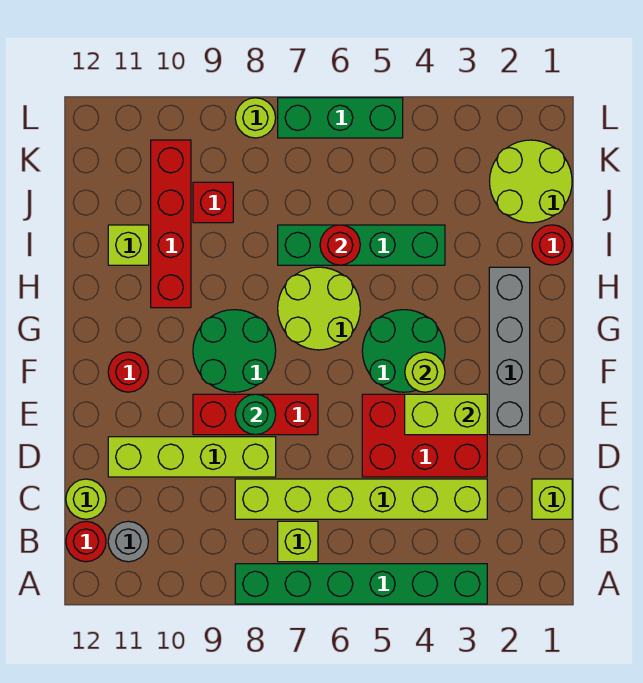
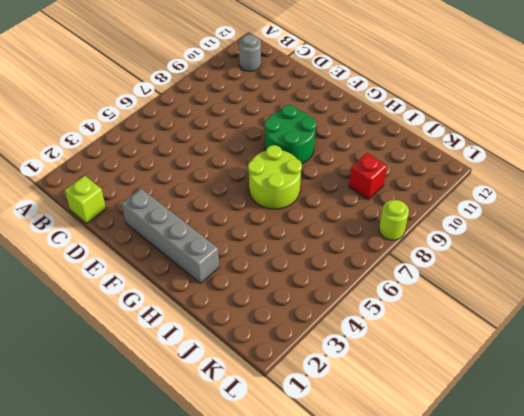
none -> green brick A3:A8 level 1
none -> lime brick B7 level 1
none -> red round brick B12 level 1

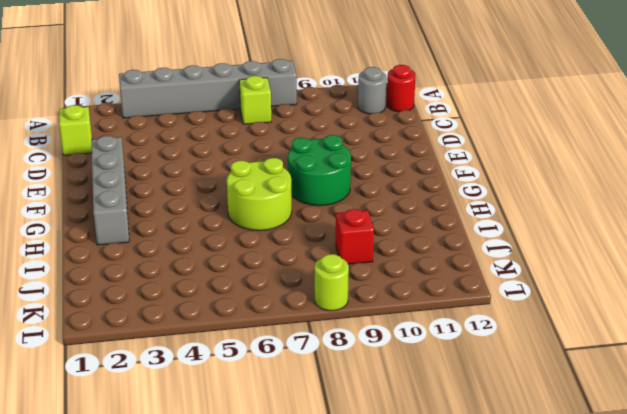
grey brick A3:A8 level 1 -> green brick A3:A8 level 1
none -> lime brick C3:C8 level 1
none -> lime round brick C12 level 1
none -> red brick D3:E5 level 1

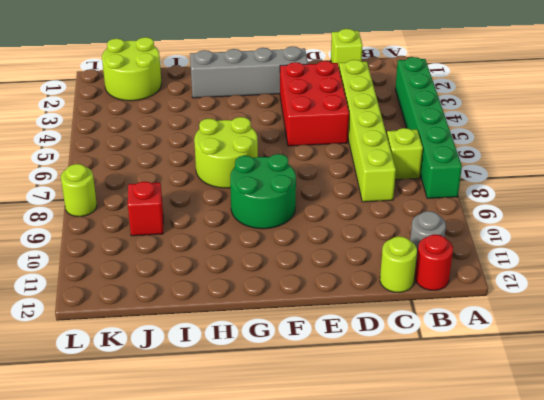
none -> lime brick D8:D11 level 1
none -> red brick E7:E9 level 1
none -> green round brick F4:G5 level 1

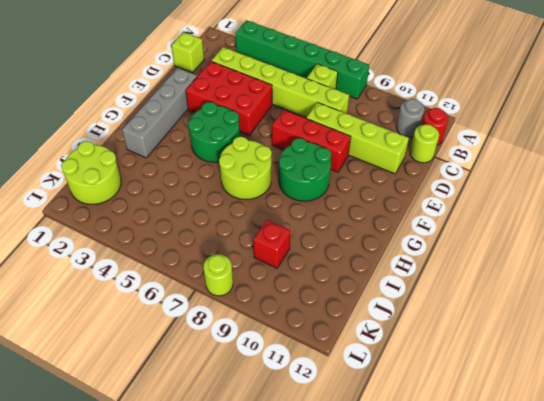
none -> red round brick F11 level 1
none -> red brick H10:K10 level 1
none -> red round brick I1 level 1

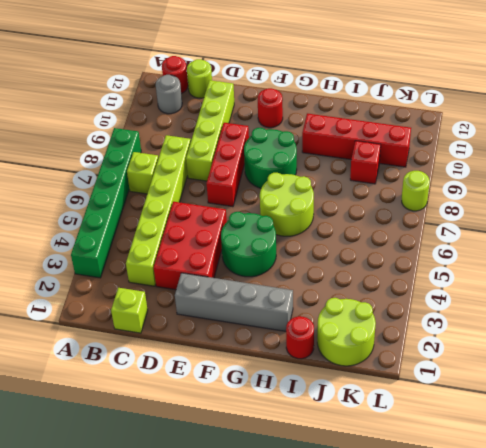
none -> green brick I4:I7 level 1
none -> lime brick I11 level 1
none -> green brick L5:L7 level 1

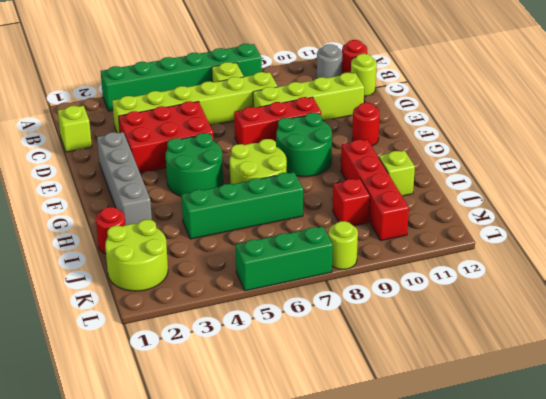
none -> lime brick E3:E4 level 2
none -> green round brick E8 level 2
none -> lime round brick F4 level 2

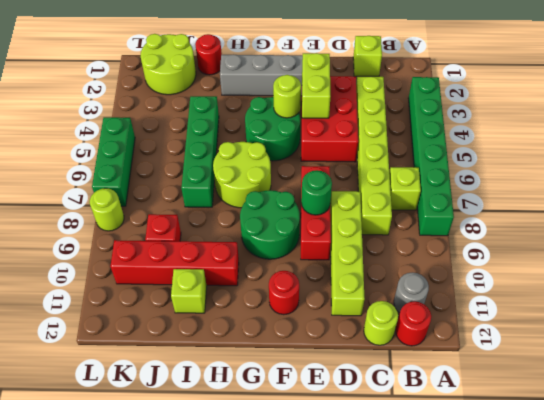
none -> red round brick I6 level 2

